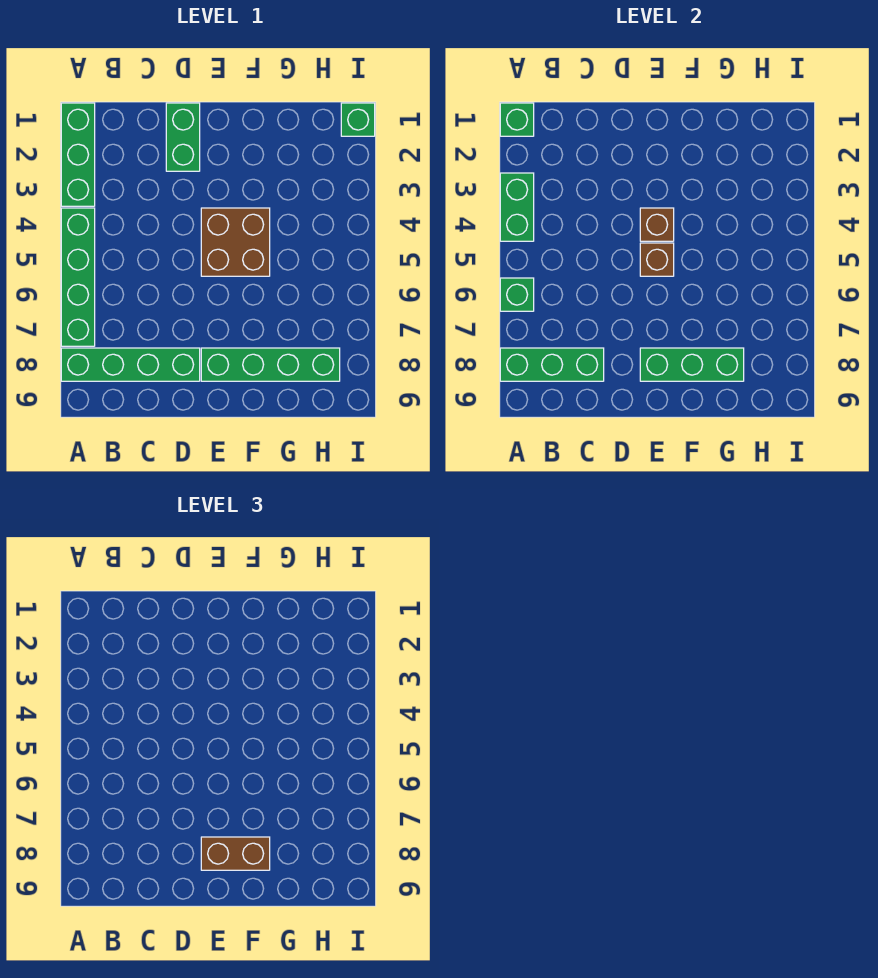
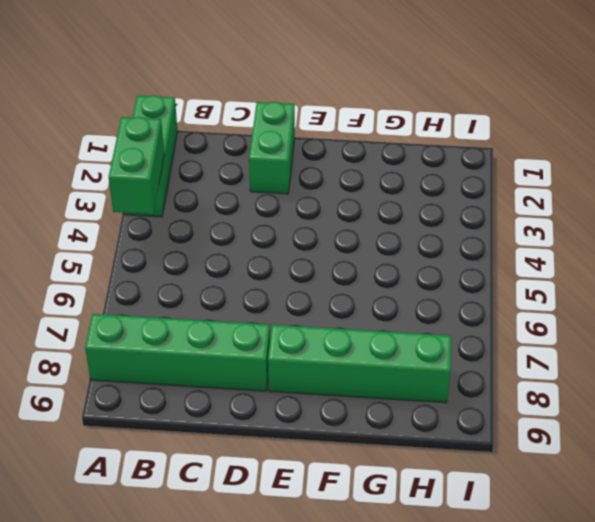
none -> green brick A4:A7 level 1
none -> brown brick E4:F5 level 1
none -> green brick I1 level 1

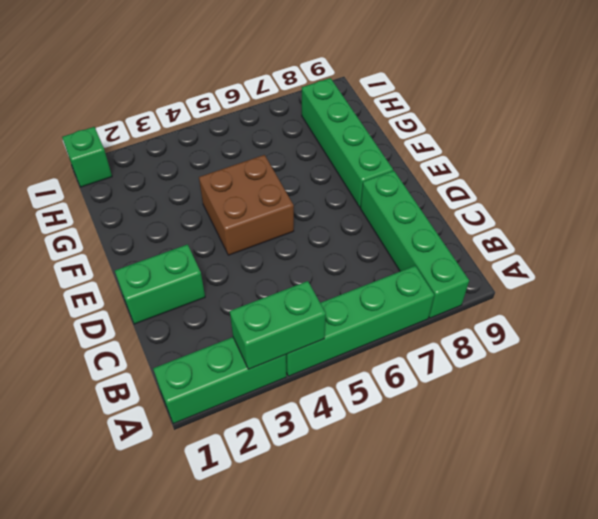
none -> green brick A1 level 2
none -> green brick A6 level 2
none -> green brick A8:C8 level 2

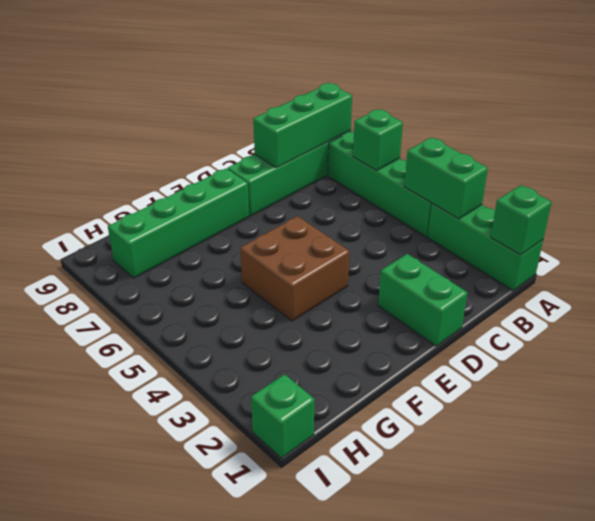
none -> brown brick E4 level 2
none -> brown brick E5 level 2
none -> green brick E8:G8 level 2

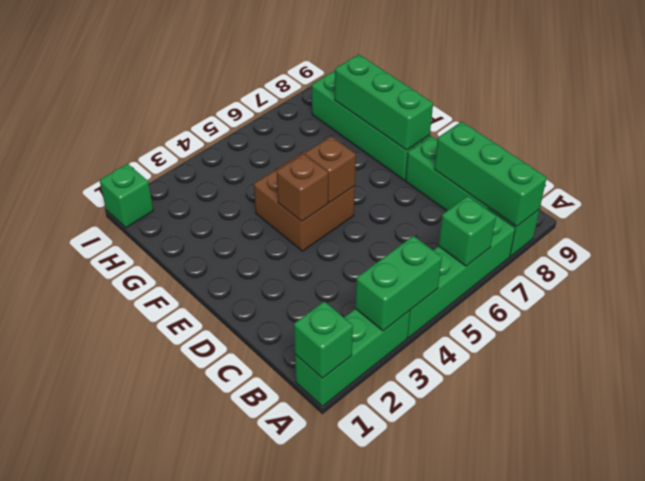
none -> green brick D1:D2 level 1
none -> brown brick E8:F8 level 3

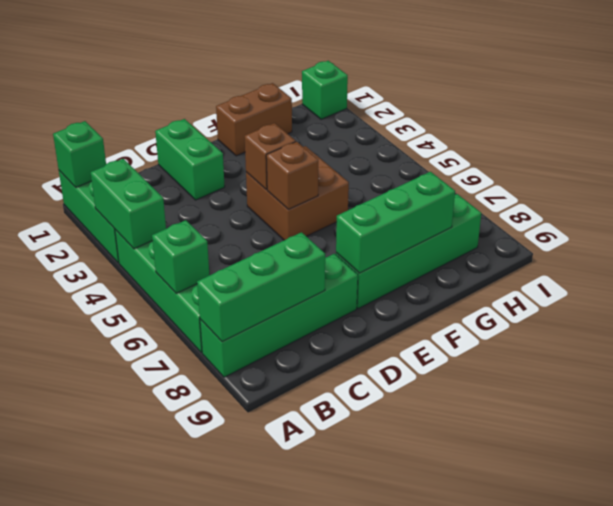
brown brick F1:G1 level 1 -> brown brick E8:F8 level 3

